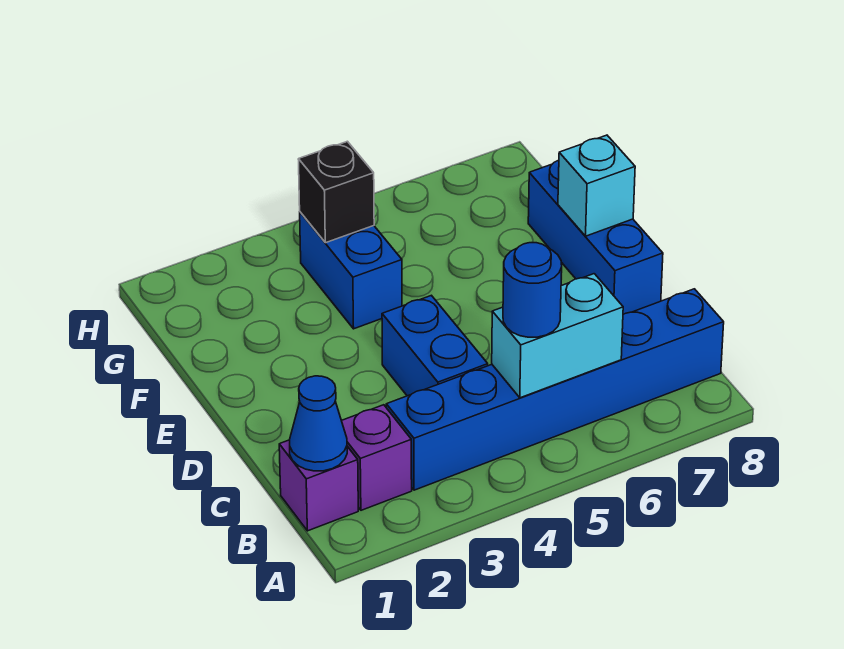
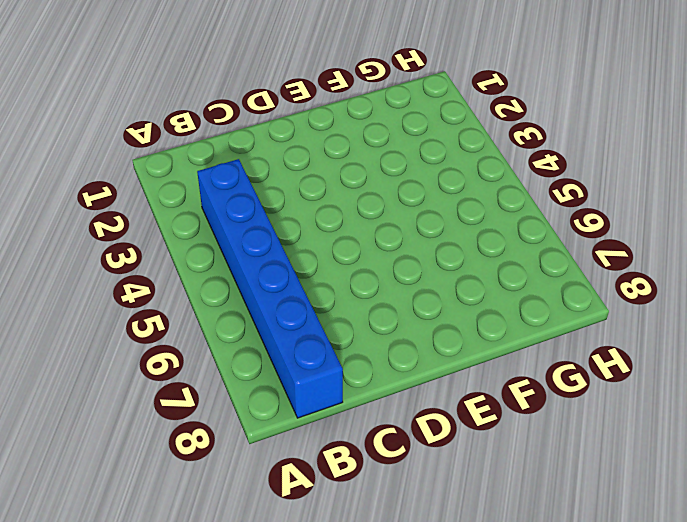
none -> purple brick B1 level 1
none -> purple brick B2 level 1

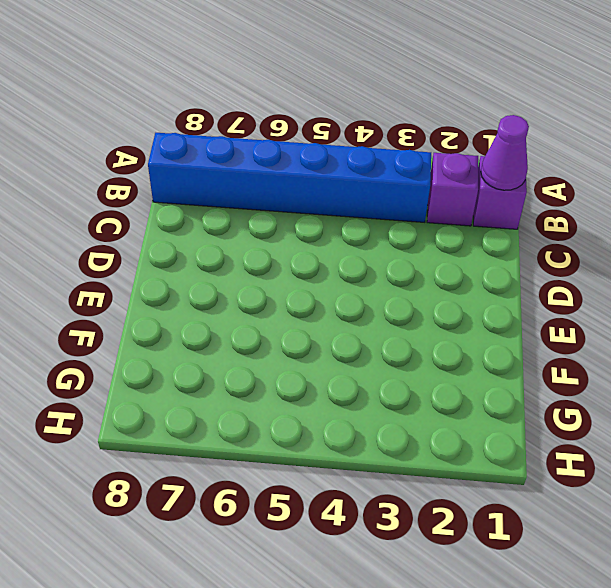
purple cone B1 level 2 -> blue cone B1 level 2
none -> blue brick C4:D4 level 1
none -> blue brick D8:F8 level 1

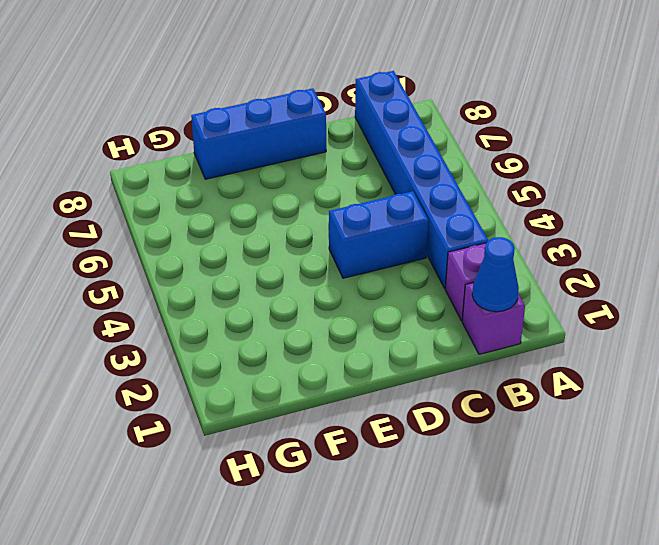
none -> blue brick F4:G4 level 1
none -> cyan brick B5:B6 level 2

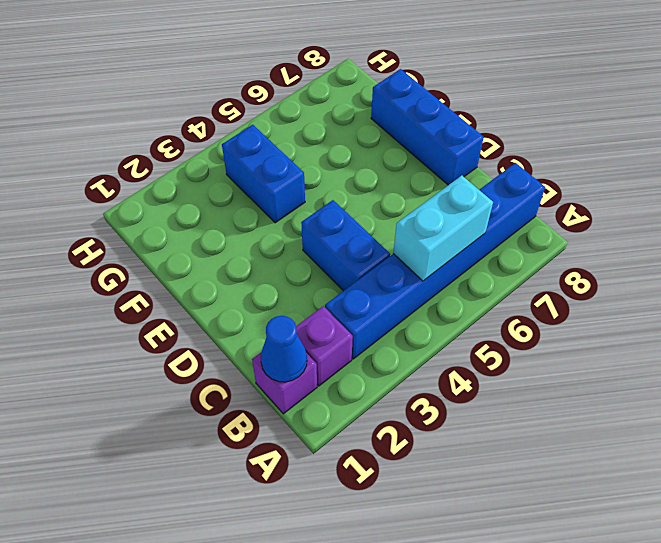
none -> cyan brick E8 level 2
none -> black brick G4 level 2

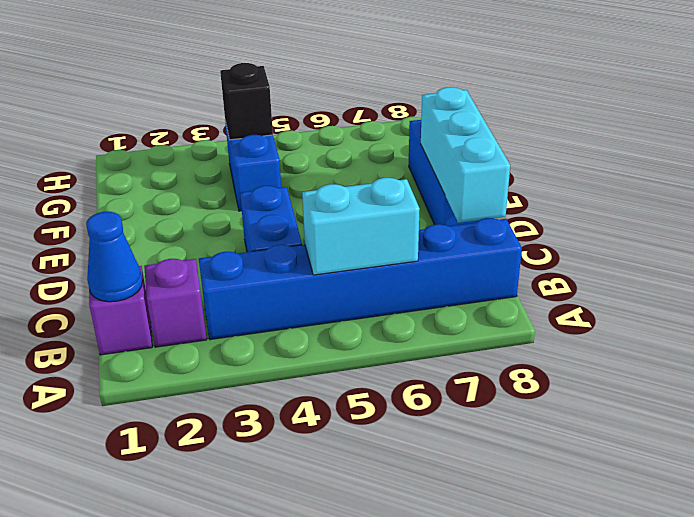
cyan brick C8:E8 level 2 -> cyan brick E8 level 2
none -> blue round brick B5 level 3

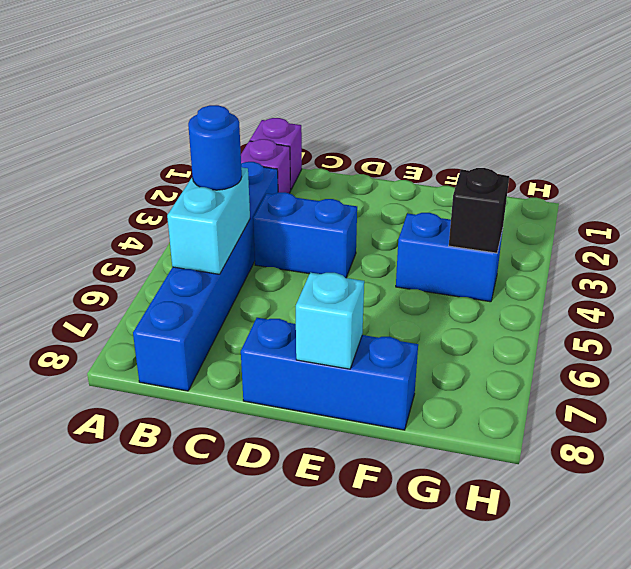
none -> blue cone B1 level 2

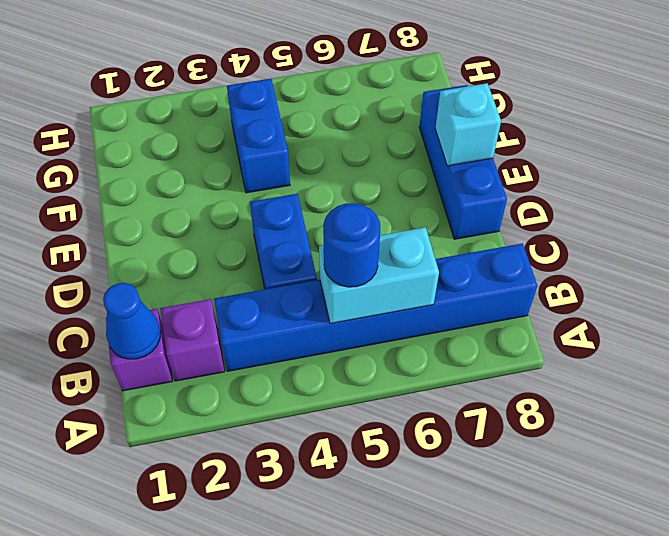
none -> black brick G4 level 2

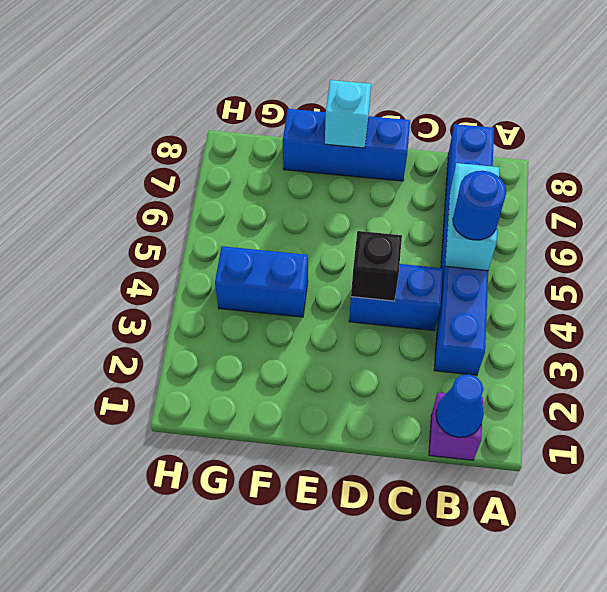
black brick D4 level 2 -> black brick G4 level 2
none -> purple brick B2 level 1

